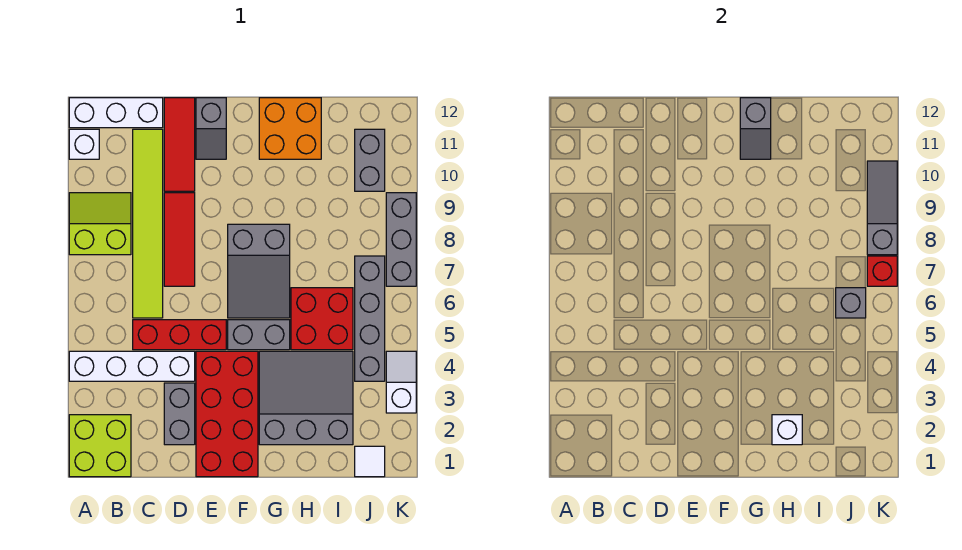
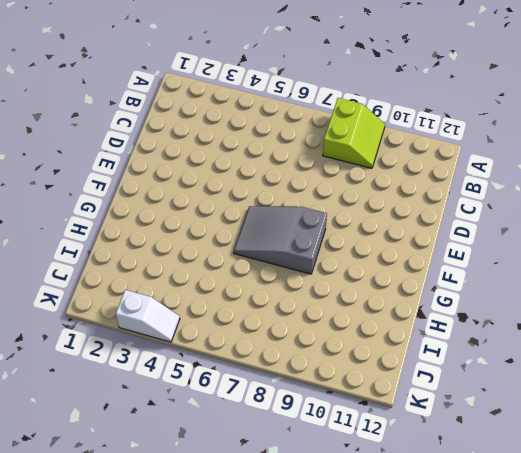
none -> lime brick A1:B2 level 1
none -> white brick A4:D4 level 1
none -> white brick A11 level 1

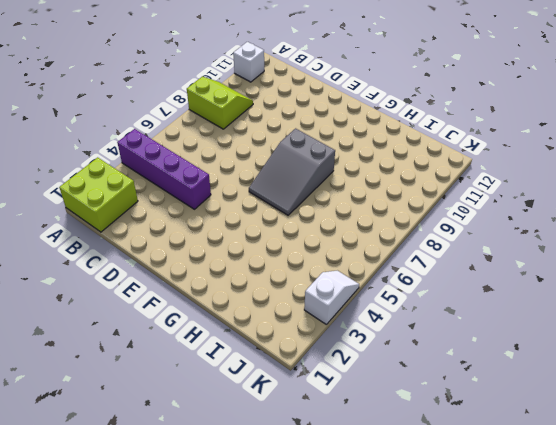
purple brick A4:D4 level 1 -> white brick A4:D4 level 1
none -> white brick A12:C12 level 1
none -> red brick C5:E5 level 1
none -> lime tile C6:C11 level 1

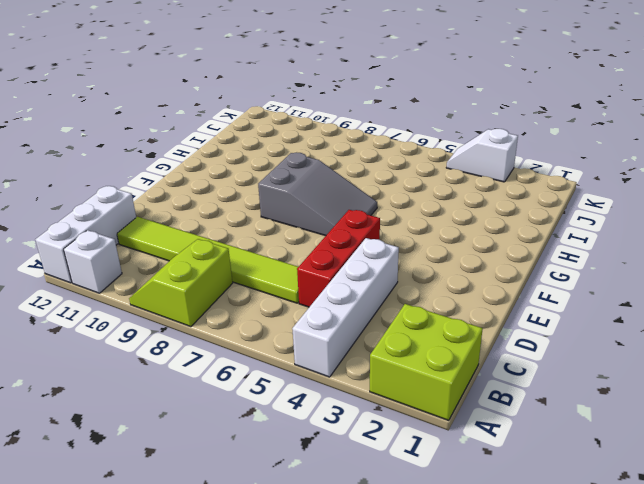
none -> grey brick D2:D3 level 1
none -> red tile D7:D9 level 1
none -> red tile D10:D12 level 1

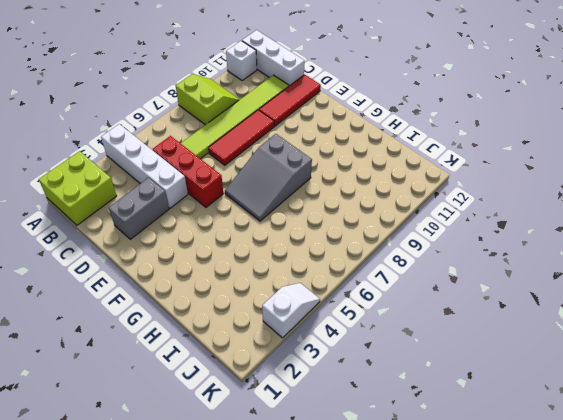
none -> red brick E1:F4 level 1
none -> grey slope E11:E12 level 1 top 12
none -> grey brick F5:G5 level 1

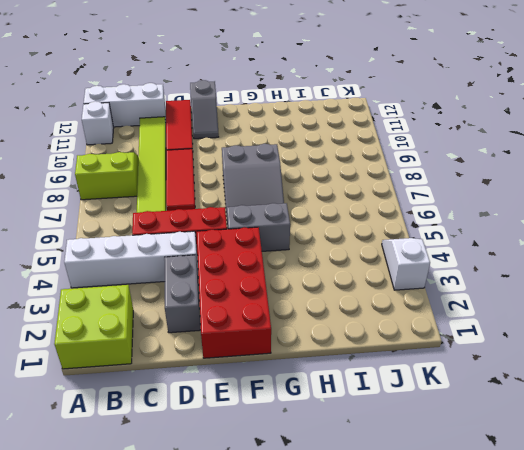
none -> grey slope G2:I4 level 1 top 2
none -> orange brick G11:H12 level 1
none -> red brick H5:I6 level 1

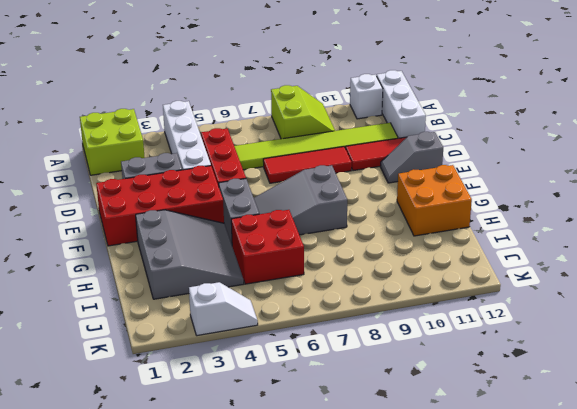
none -> white tile J1 level 1
none -> grey brick J4:J7 level 1
none -> grey brick J10:J11 level 1

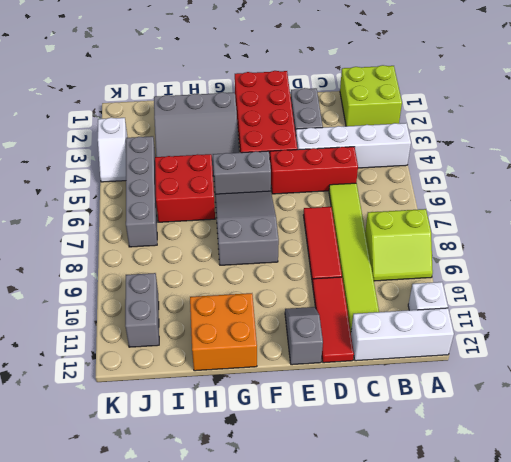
none -> white tile J1 level 1
none -> grey brick K7:K9 level 1
none -> grey slope G11:G12 level 2 top 12

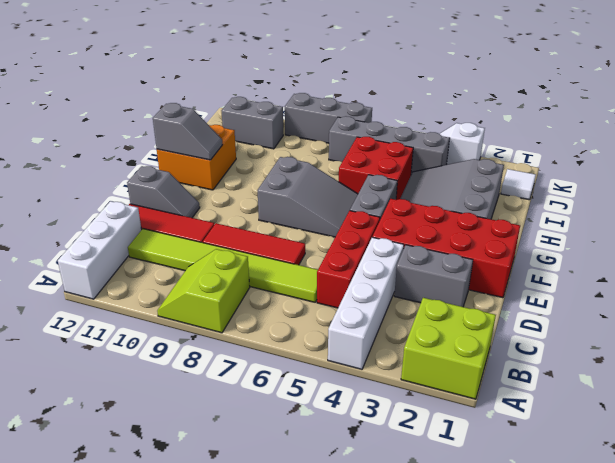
none -> white brick A11 level 1
none -> white brick H2 level 2
none -> grey brick J6 level 2

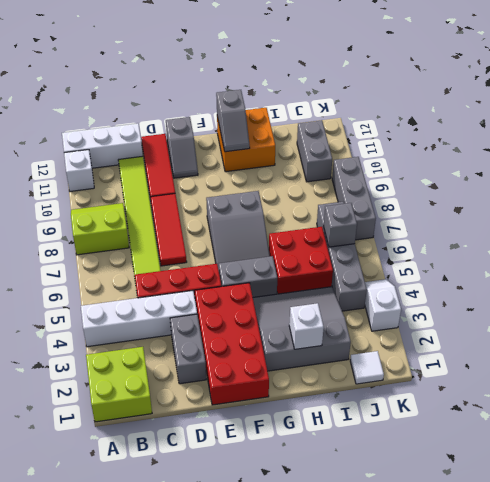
none -> red brick K7 level 2
none -> grey slope K8:K10 level 2 top 8

